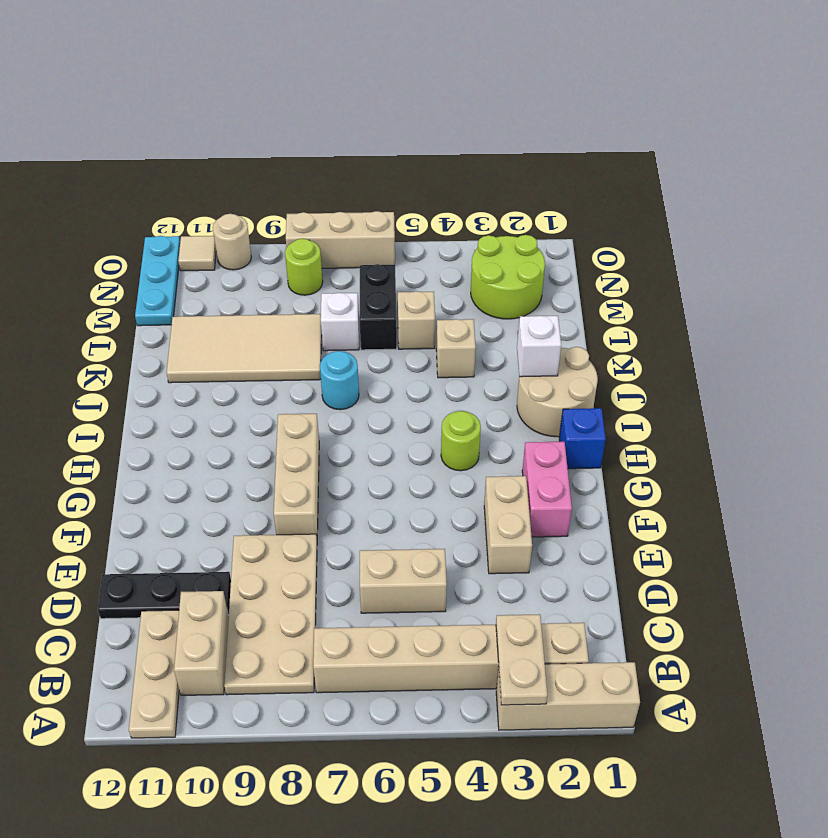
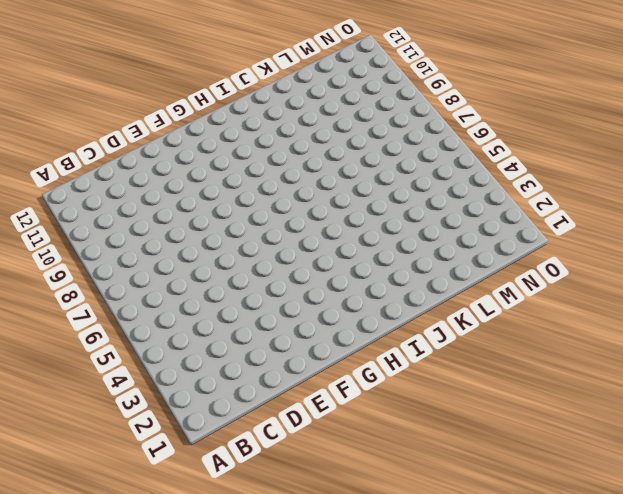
none -> tan brick A1:A3 level 1
none -> tan plate A11:C11 level 1
none -> tan brick B2:B7 level 1

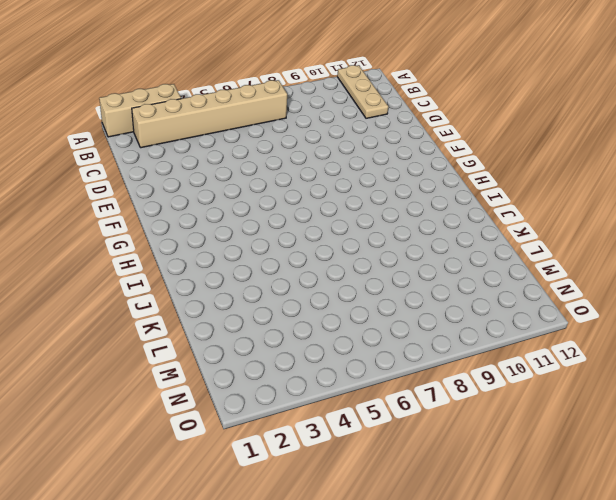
none -> tan plate B8:E9 level 1
none -> tan brick B10:C10 level 1
none -> tan brick D5:D6 level 1

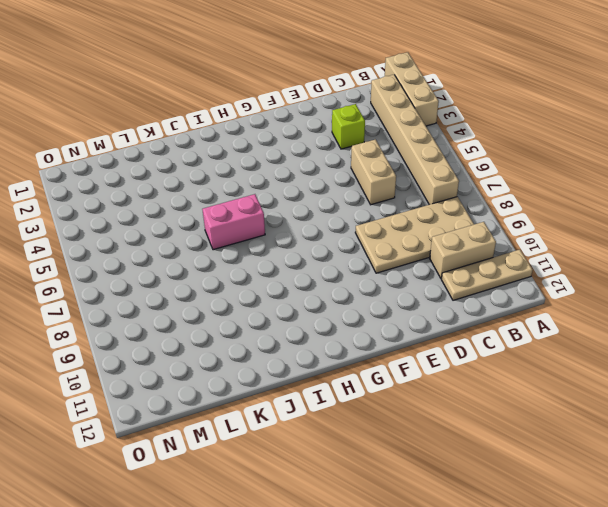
lime brick D3 level 1 -> none
pink brick I6:J6 level 1 -> pink brick F2:G2 level 1
none -> black plate D10:D12 level 1
none -> tan brick E3:F3 level 1
none -> tan brick F8:H8 level 1

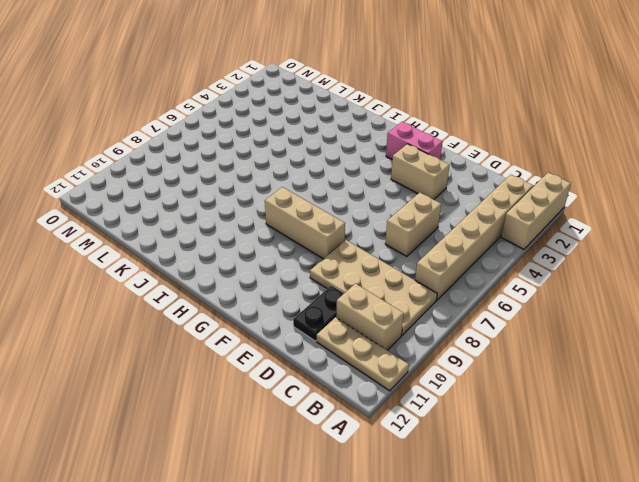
black plate D10:D11 level 1 -> black plate D10:D12 level 1
none -> blue brick H1 level 1
none -> lime round brick H4 level 1
none -> tan round brick I1:J2 level 1

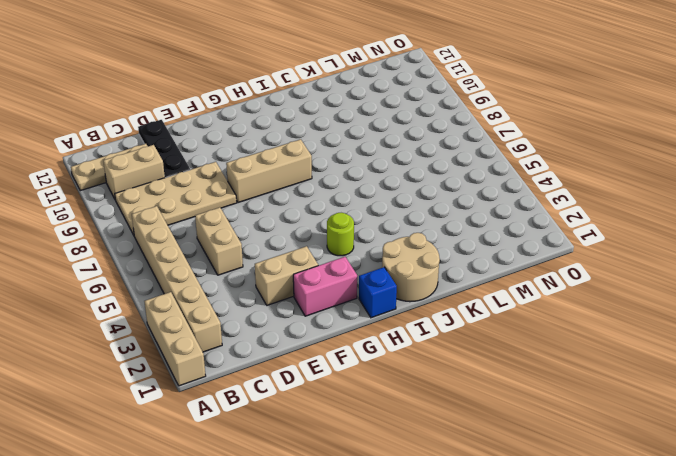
none -> cyan round brick J7 level 1
none -> tan brick K4 level 1
none -> tan tile K8:L11 level 1

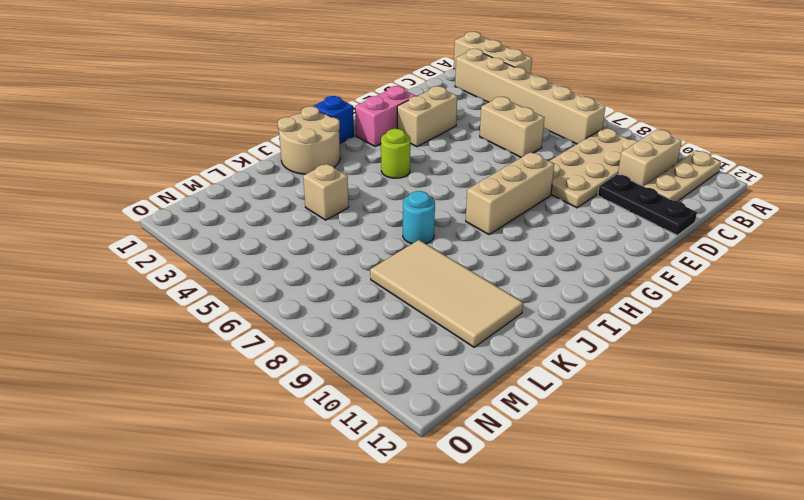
none -> tan brick L5 level 1
none -> black brick L6:M6 level 1
none -> white brick L7 level 1

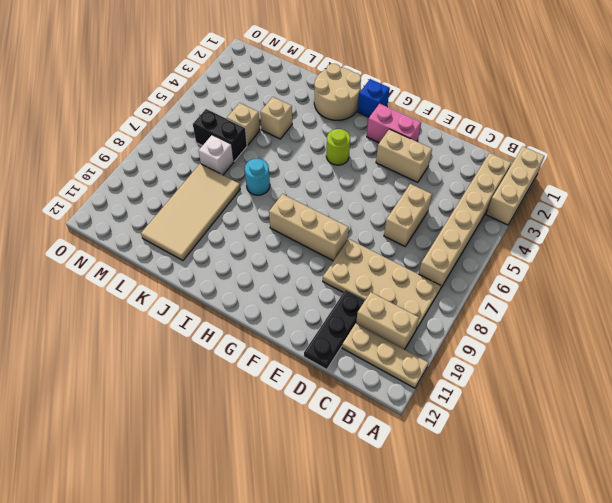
none -> lime round brick M2:N3 level 1
none -> cyan plate M12:O12 level 1
none -> lime round brick N8 level 1

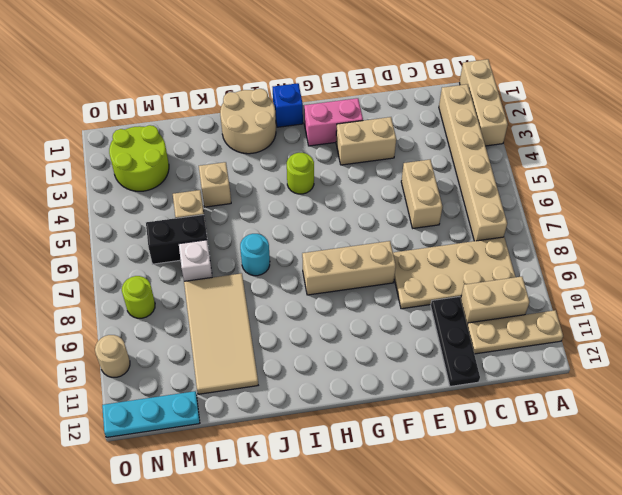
none -> tan brick O6:O8 level 1
none -> tan tile O11 level 1
none -> tan plate A3:B3 level 2

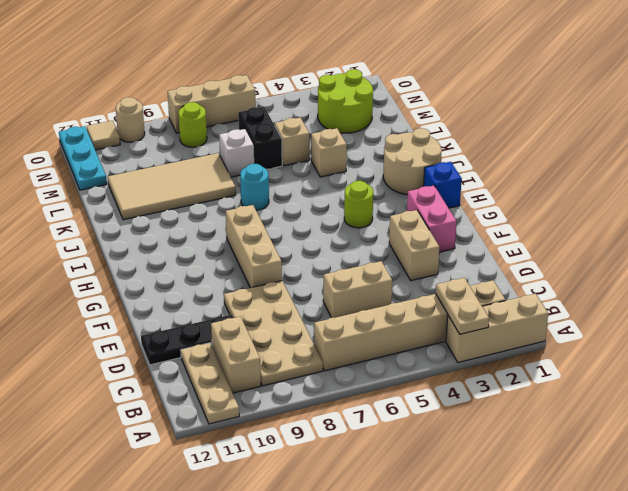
none -> white brick J2 level 2

